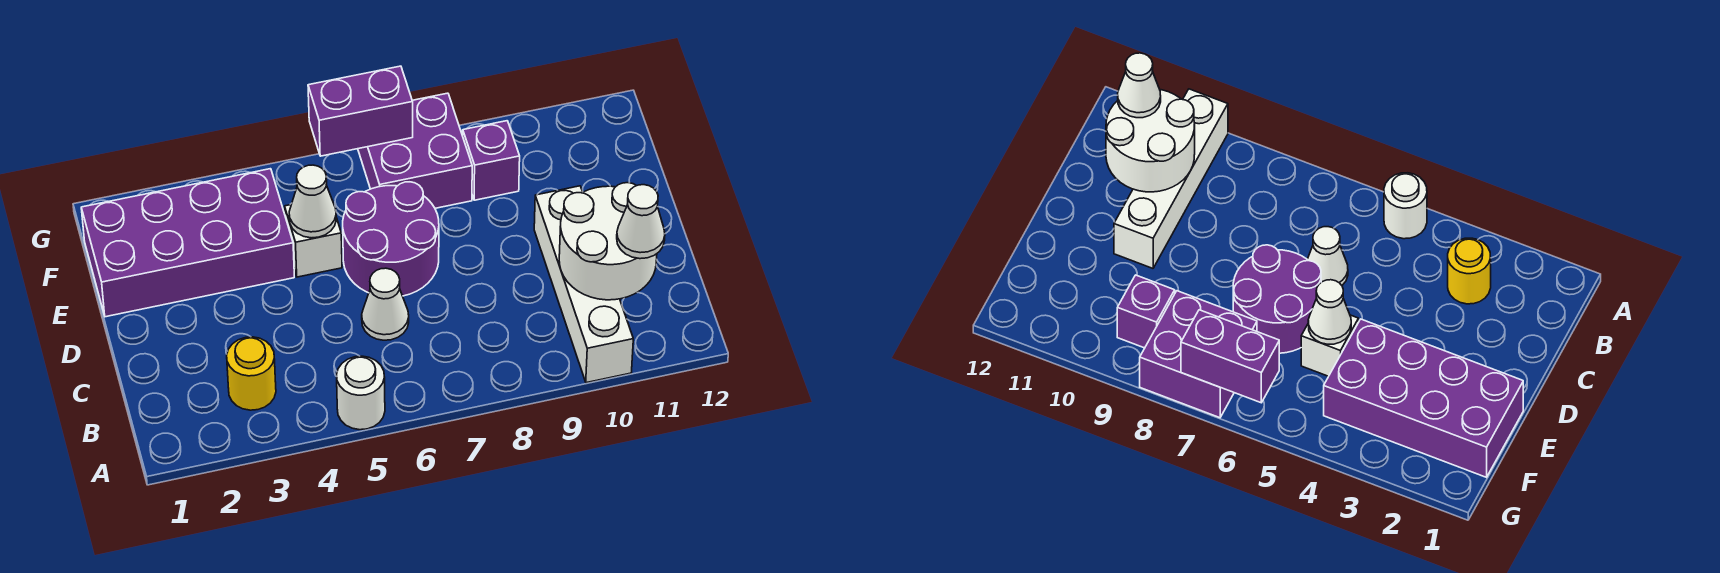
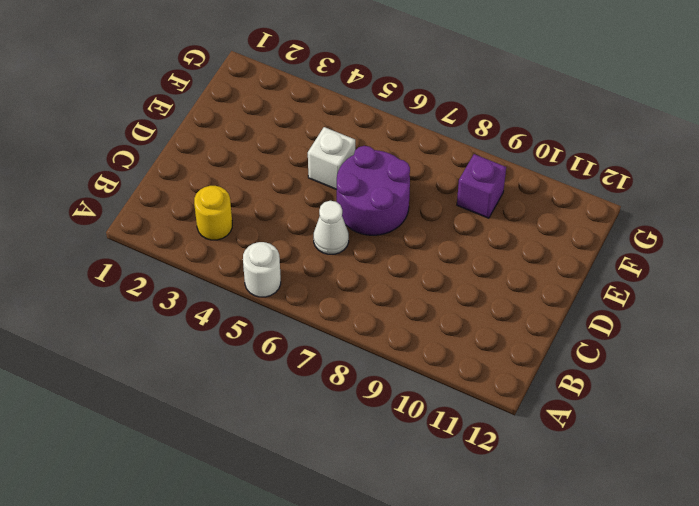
none -> white brick A10:D10 level 1
none -> purple brick E1:F4 level 1
none -> purple brick F7:G8 level 1

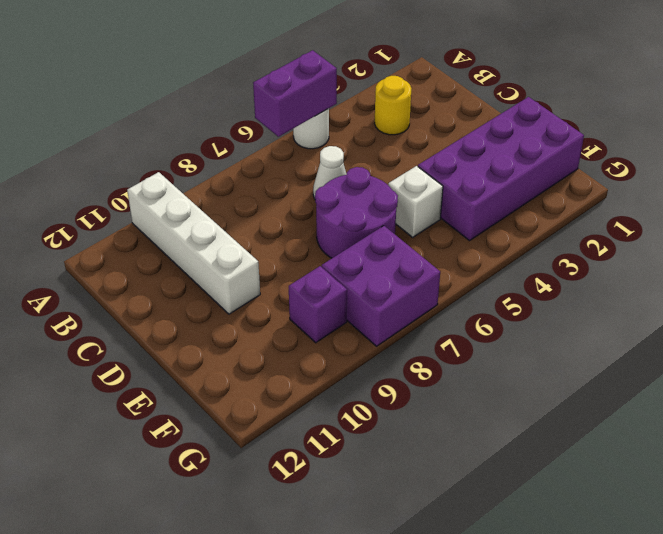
purple brick A5:A6 level 2 -> purple brick G6:G7 level 2
none -> white round brick B10:C11 level 2
none -> white cone E5 level 2
none -> white cone B11 level 3

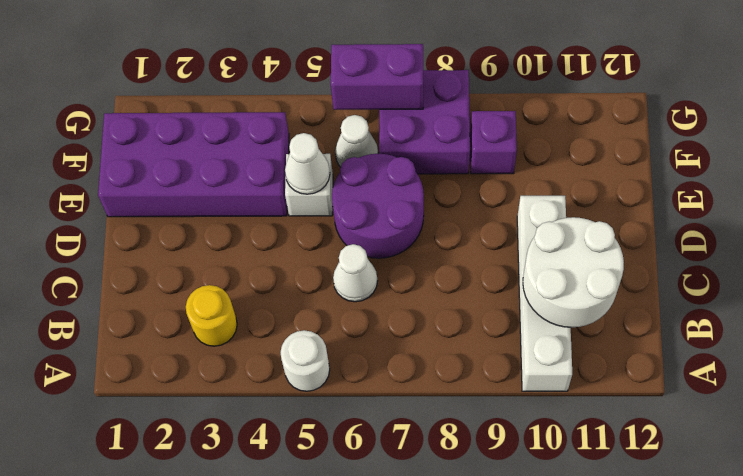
white cone F6 level 1 -> white cone B11 level 3

